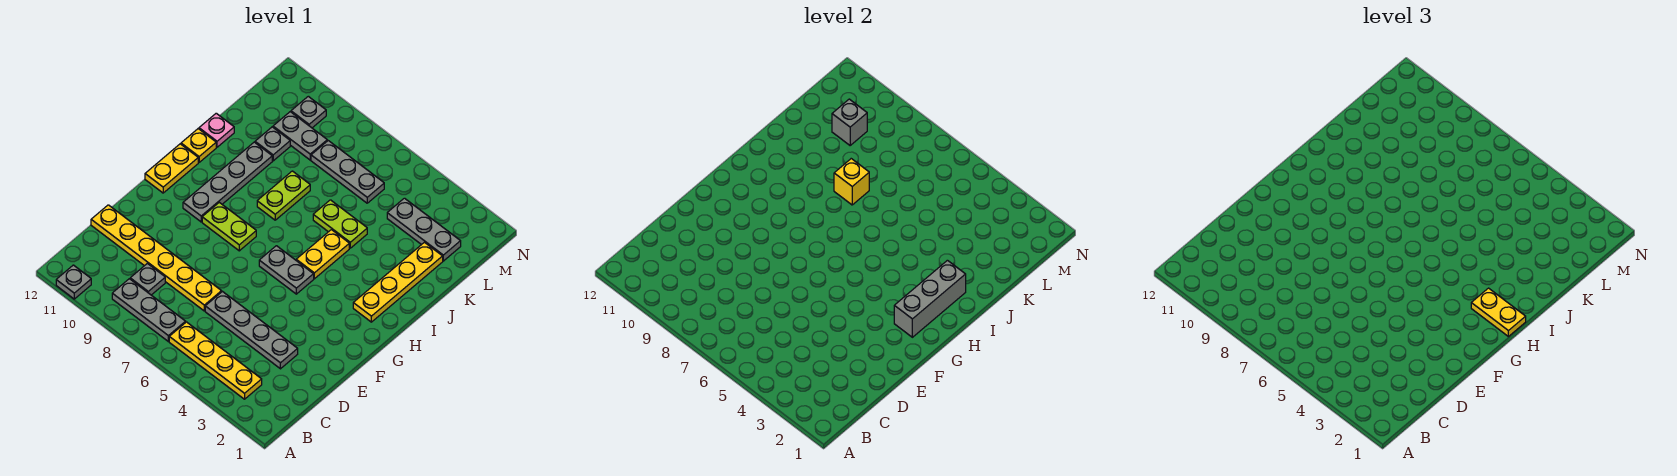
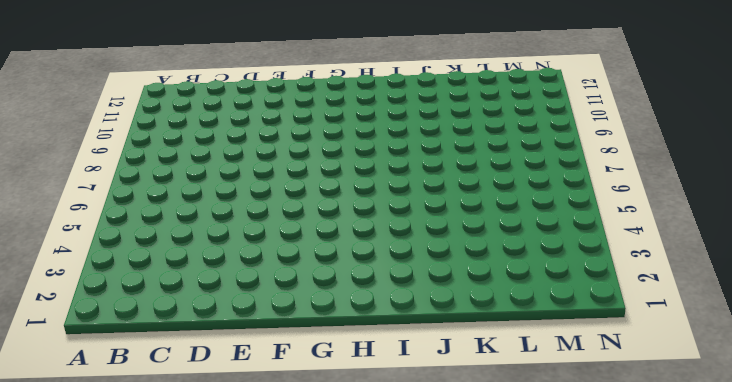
none -> grey plate A11 level 1
none -> yellow plate B3:B6 level 1
none -> grey plate B7:B9 level 1

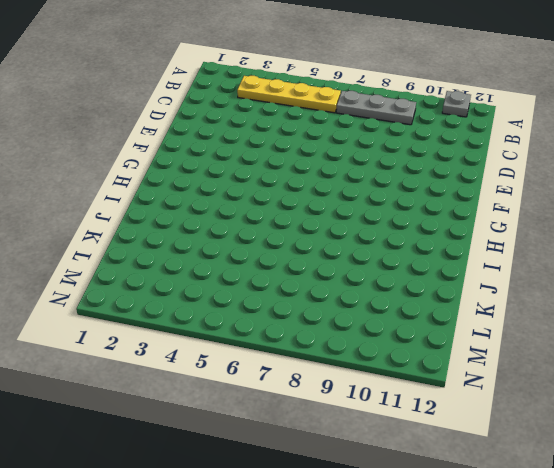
none -> grey plate C9 level 1
none -> grey plate D3:D6 level 1
none -> yellow plate D7:D12 level 1

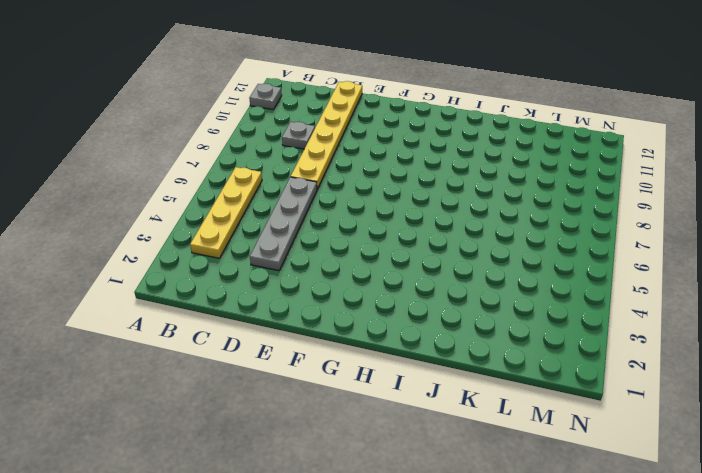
none -> grey plate B7:B9 level 1
none -> grey plate G5:G6 level 1
none -> lime plate G8:G9 level 1

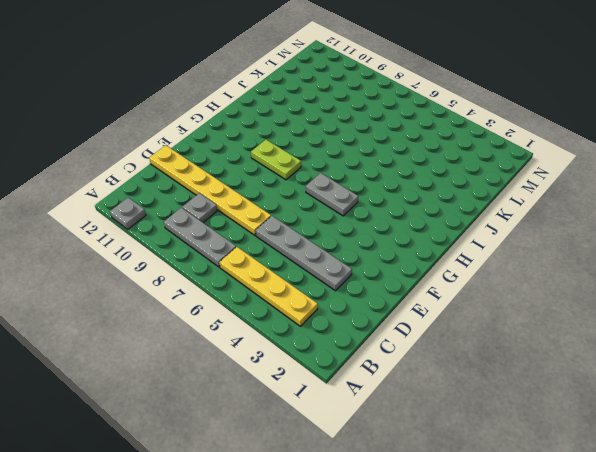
none -> grey plate G10:J10 level 1
none -> yellow plate G12:H12 level 1
none -> yellow plate H2:K2 level 1

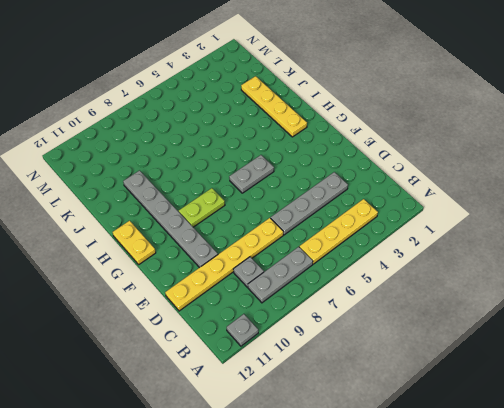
grey plate E10:J10 level 1 -> grey plate G10:J10 level 1
none -> yellow plate H5:I5 level 1
none -> lime plate I8:J8 level 1
none -> yellow plate I12 level 1

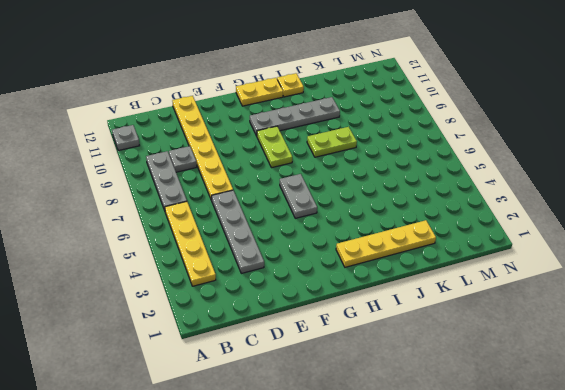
none -> yellow plate H5:I5 level 1
none -> lime plate J5:J6 level 1
none -> pink plate J12 level 1

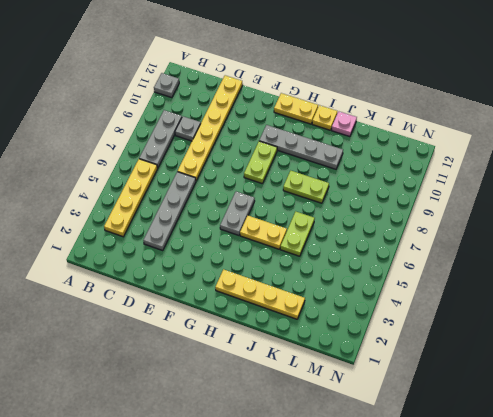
none -> grey plate K10 level 1
none -> grey plate L2:L4 level 1
none -> grey plate L6:L8 level 1

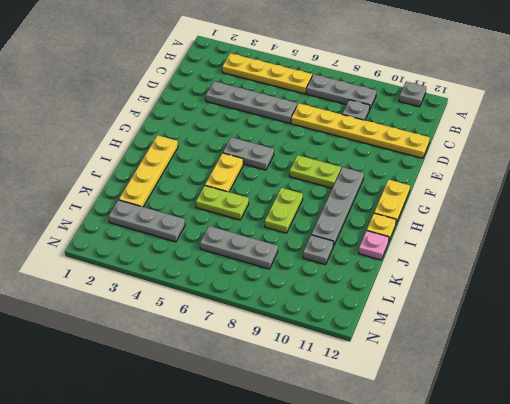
none -> grey plate L9:L10 level 1
none -> grey plate M10 level 1
none -> grey brick G2:I2 level 2

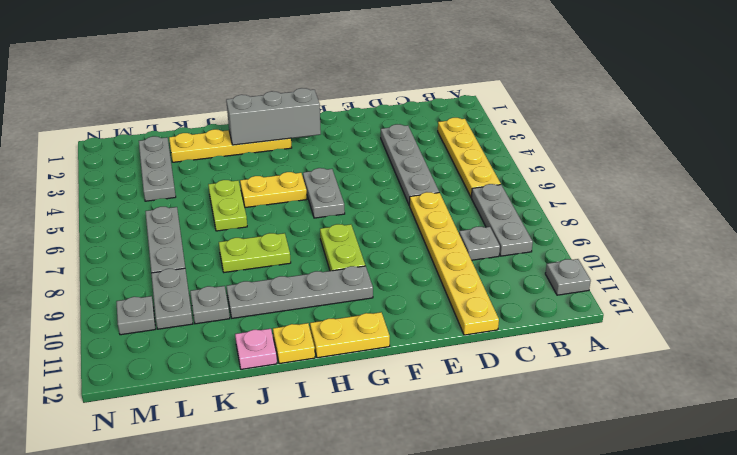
none -> yellow brick J8 level 2
none -> grey brick L10 level 2
none -> yellow plate H1:H2 level 3

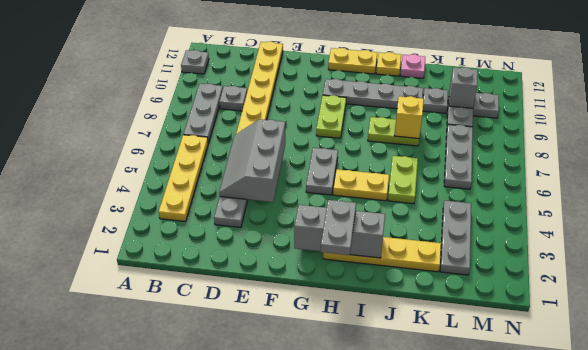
grey slope D4:E6 level 2 top E -> none
grey plate H1:H2 level 3 -> yellow plate H1:H2 level 3

